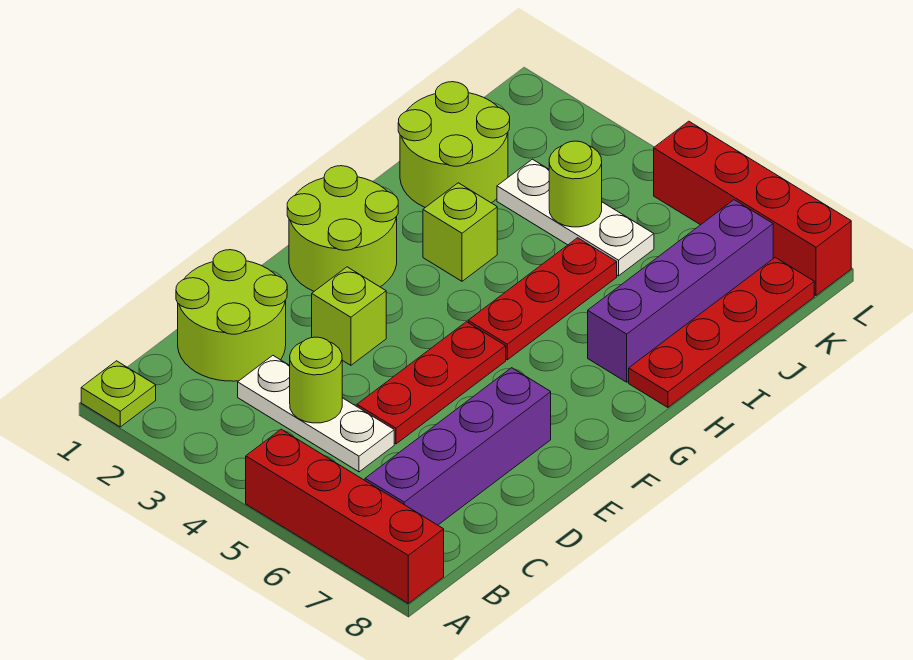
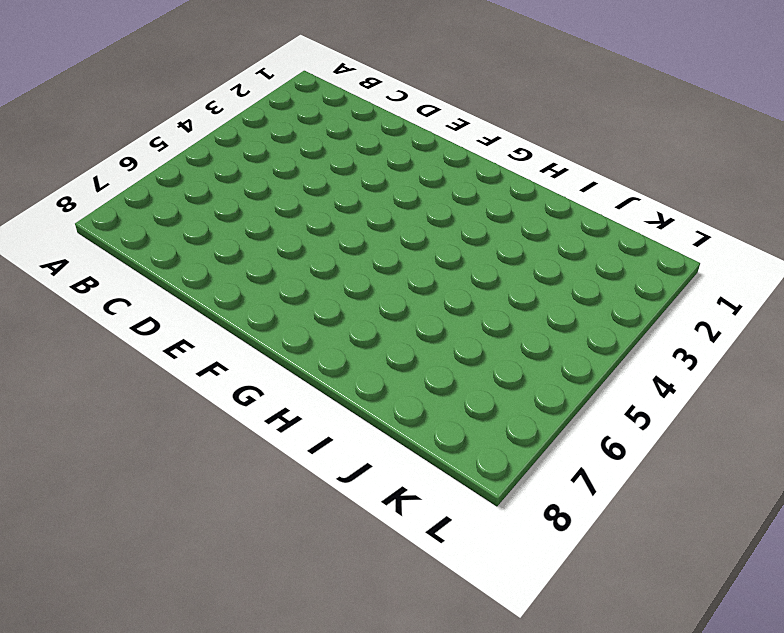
none -> lime plate A1 level 1
none -> red brick A5:A8 level 1
none -> purple brick B7:E7 level 1

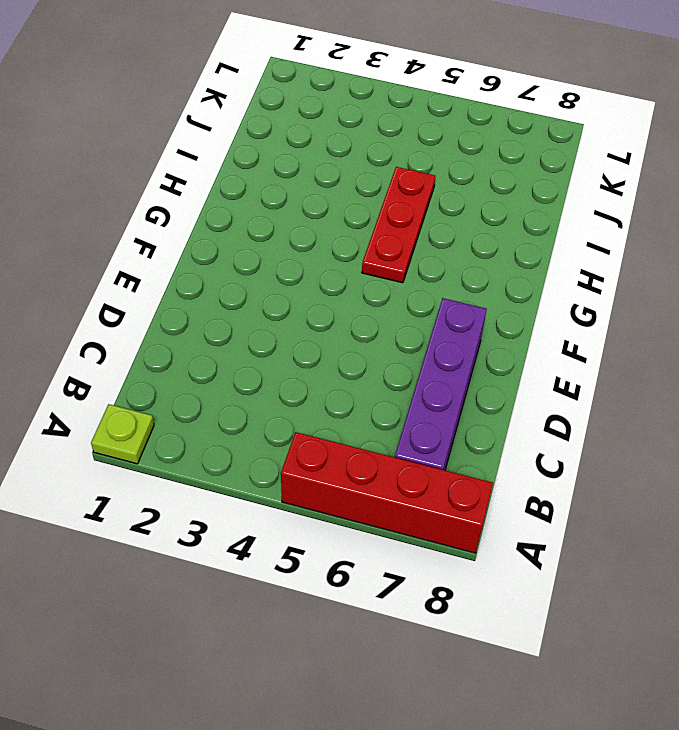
none -> lime round brick C1:D2 level 1
none -> white plate C3:C5 level 1
none -> red plate D5:F5 level 1

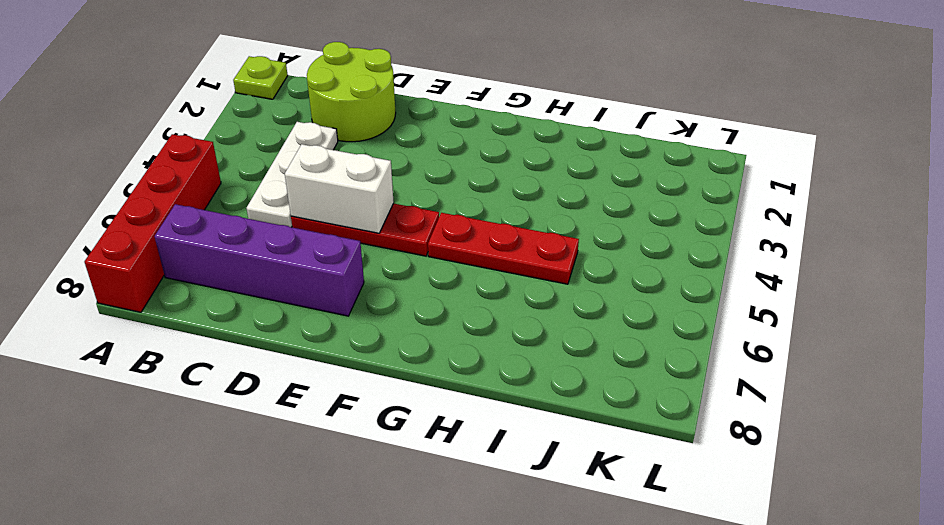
white brick D5:E5 level 2 -> none
none -> lime brick E3 level 1
none -> lime round brick F1:G2 level 1
none -> lime brick H3 level 1

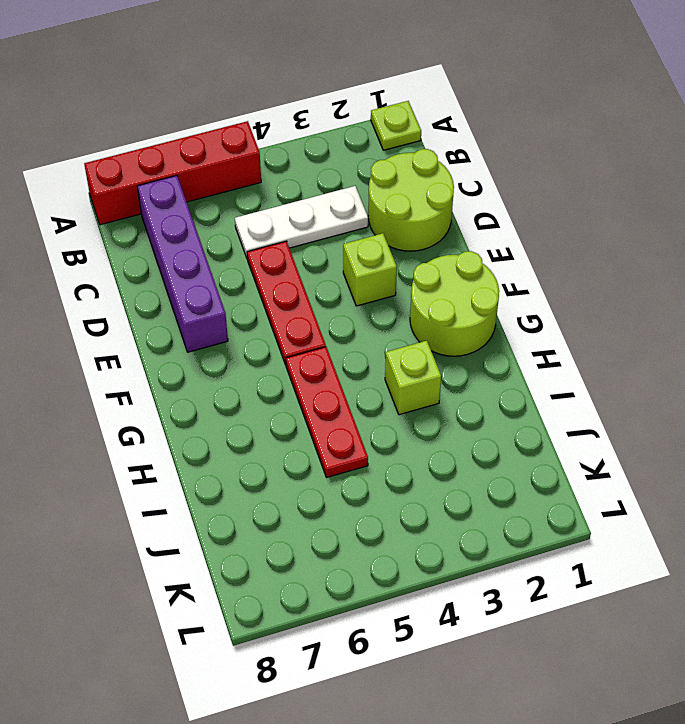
none -> purple brick H7:K7 level 1
none -> red plate H8:K8 level 1
none -> lime round brick I1:J2 level 1

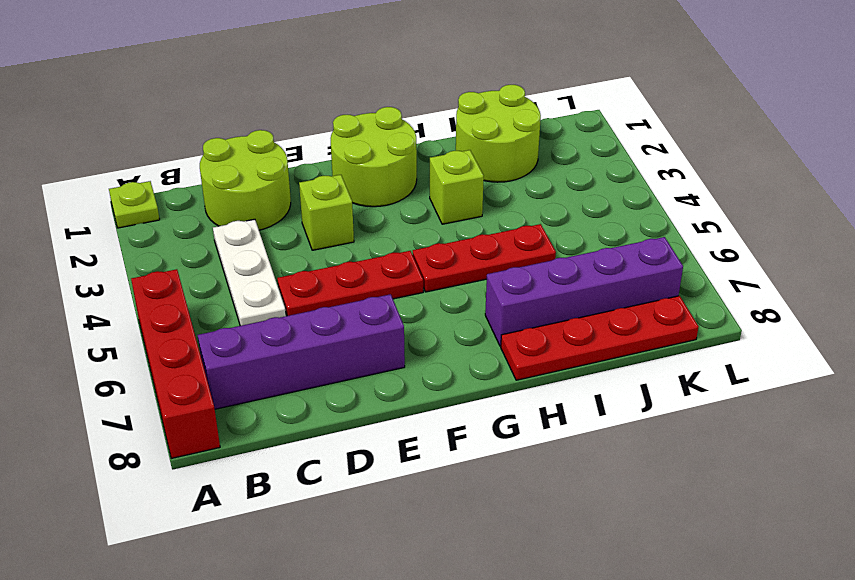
none -> white plate J3:J5 level 1
none -> red brick L5:L8 level 1
none -> lime round brick C4 level 2

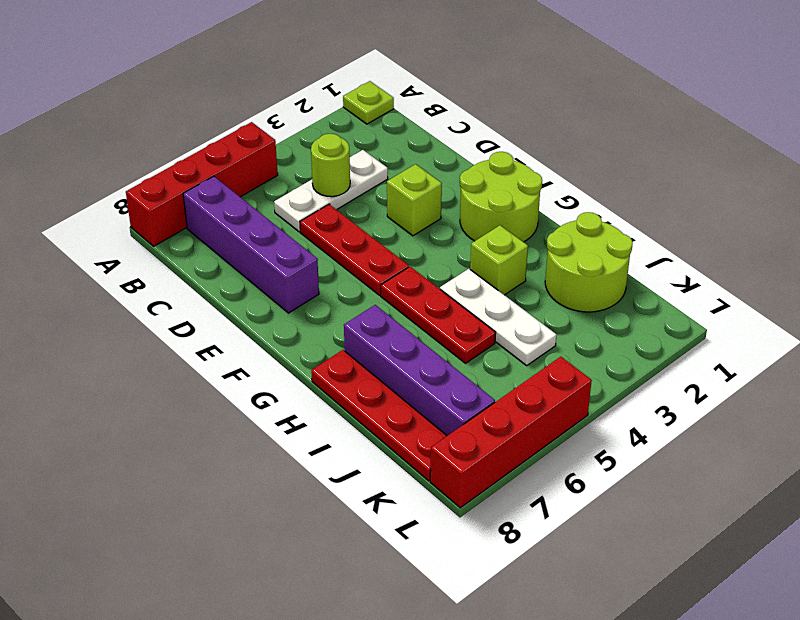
white plate H4:J4 level 1 -> white plate J3:J5 level 1
none -> lime round brick C1:D2 level 1
none -> lime round brick J4 level 2

